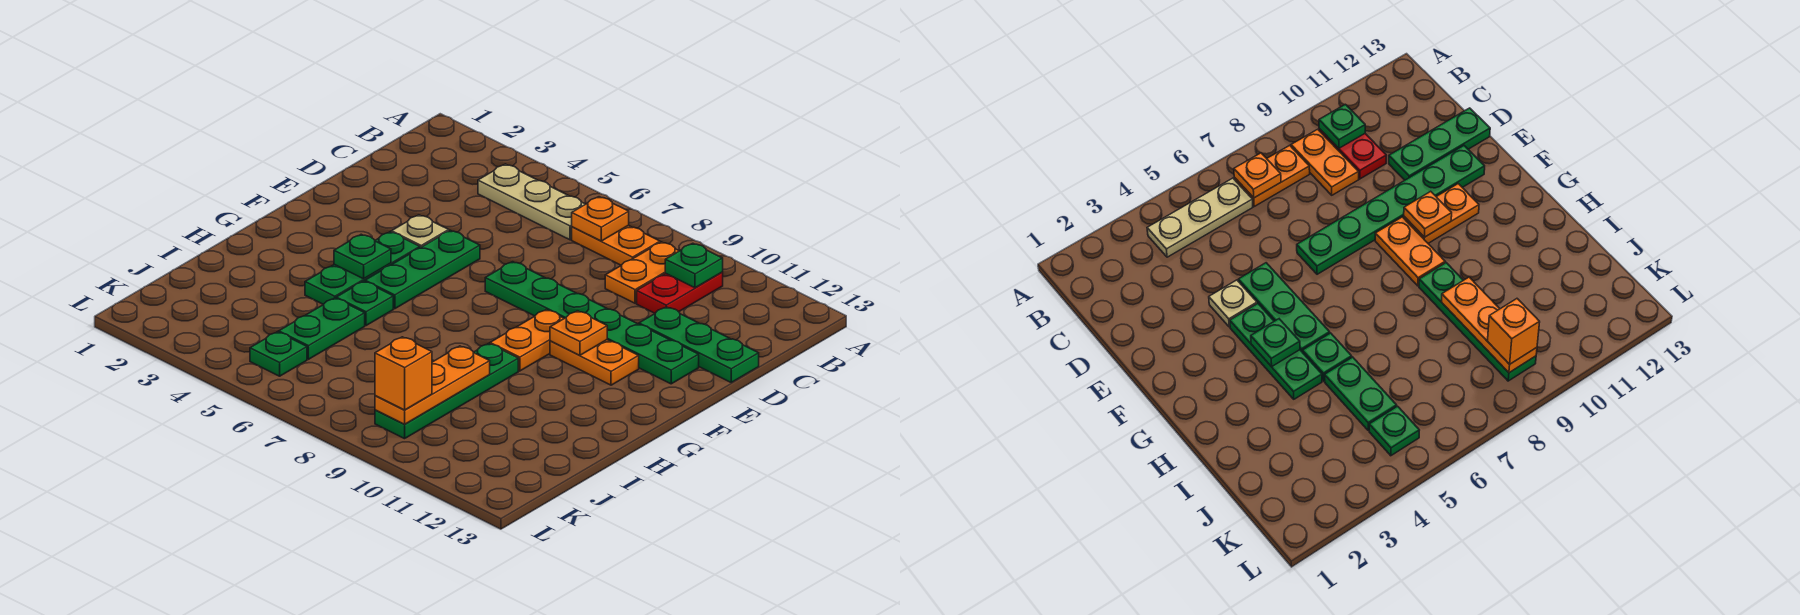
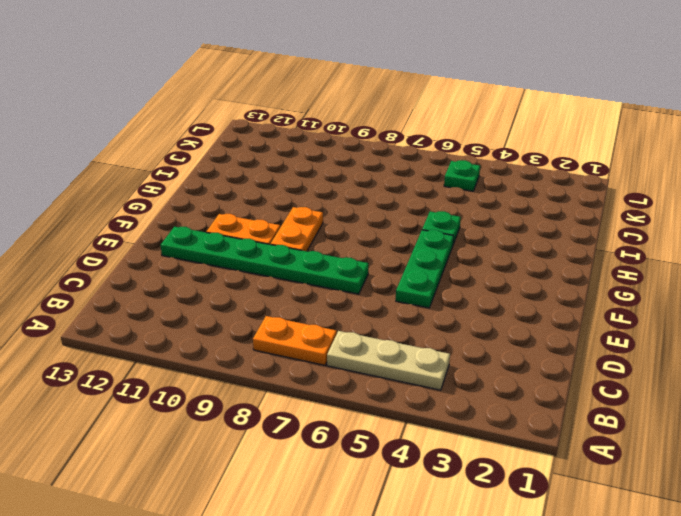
none -> orange plate B9:C9 level 1
none -> red plate B10:C10 level 1
none -> green plate D11:D13 level 1

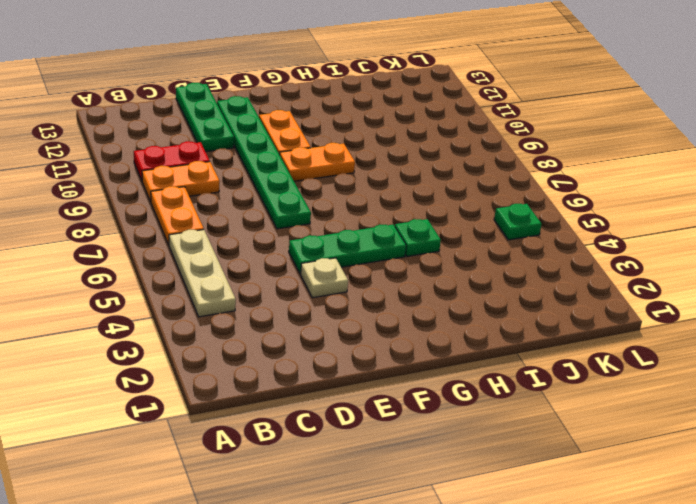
none -> green plate F4:H4 level 1
none -> green plate H9:K9 level 1
none -> green plate I5:J5 level 1

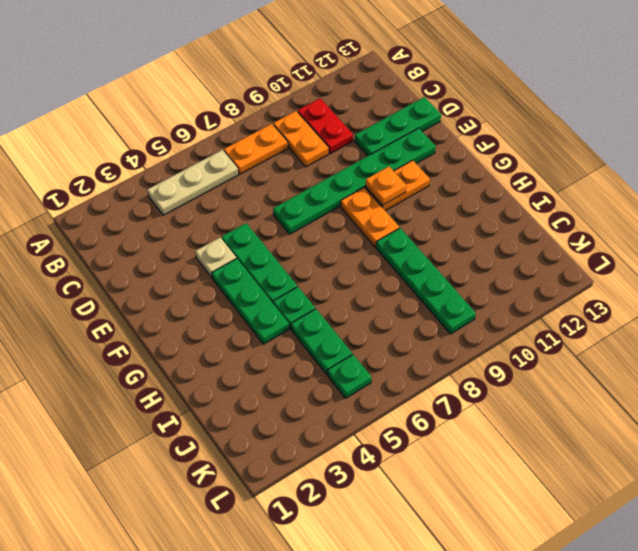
none -> orange plate B7 level 2
none -> green plate B10 level 2
none -> green plate G4 level 2

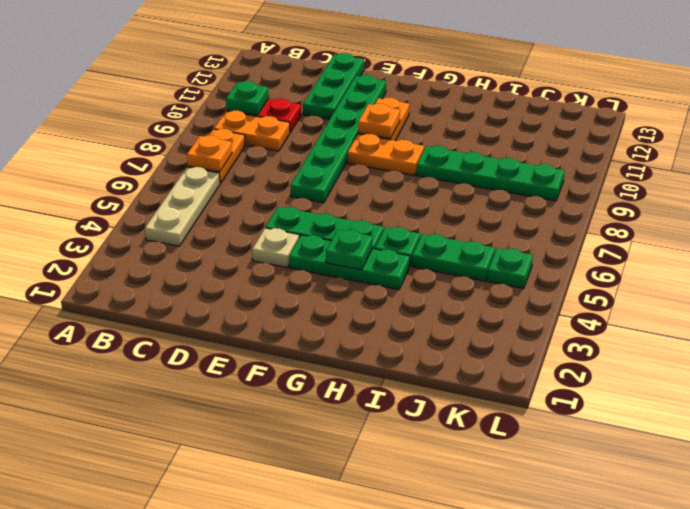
none -> orange plate I9:K9 level 2
none -> orange brick K9 level 3

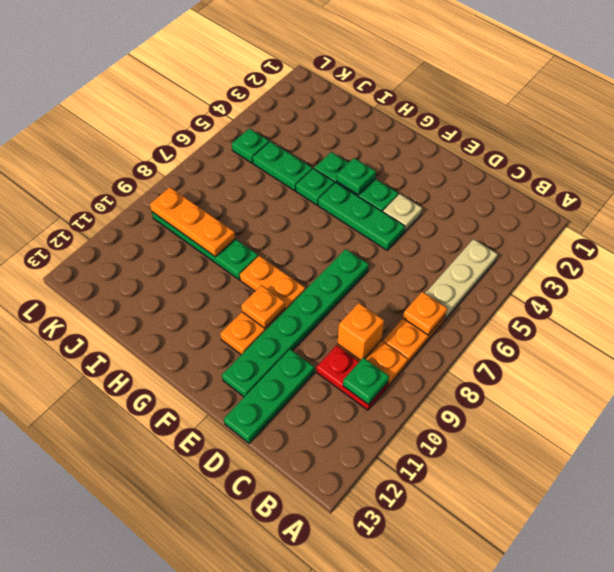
orange brick C9 level 2 -> orange brick K9 level 3

